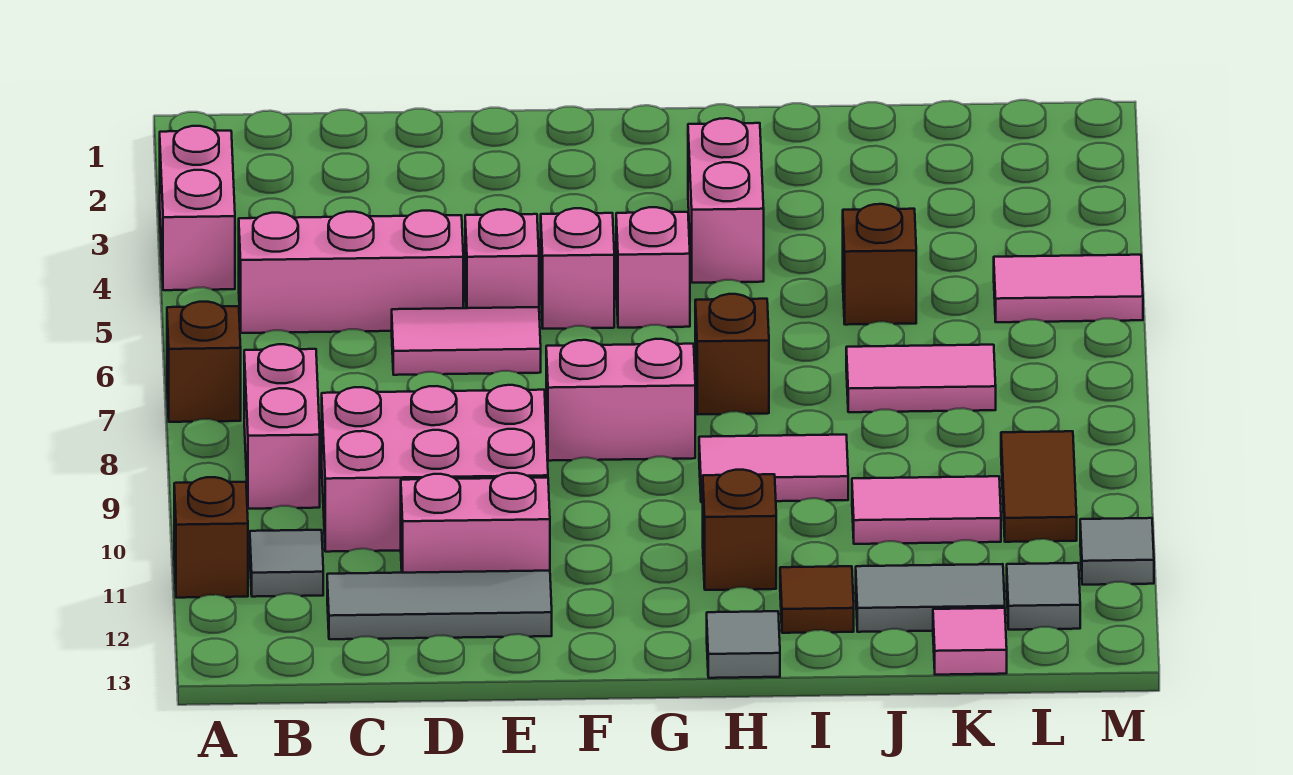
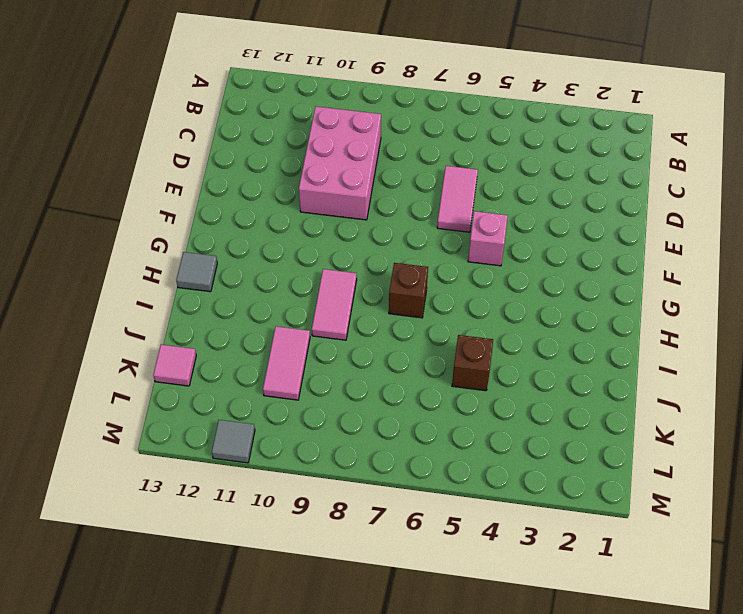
none -> pink brick A3:A4 level 1
none -> brown brick A7 level 1
none -> brown brick A11 level 1

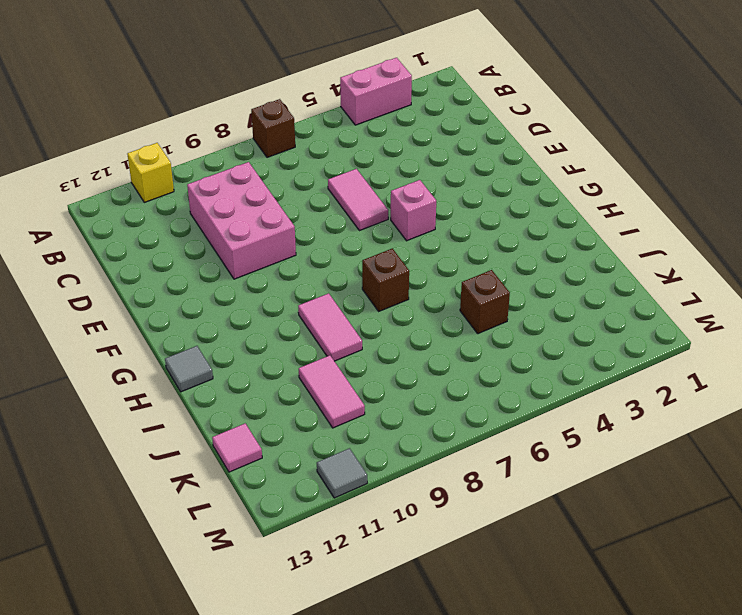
yellow brick A11 level 1 -> brown brick A11 level 1
none -> pink brick B5:D5 level 1
none -> pink brick B8:B9 level 1
none -> grey tile B11 level 1

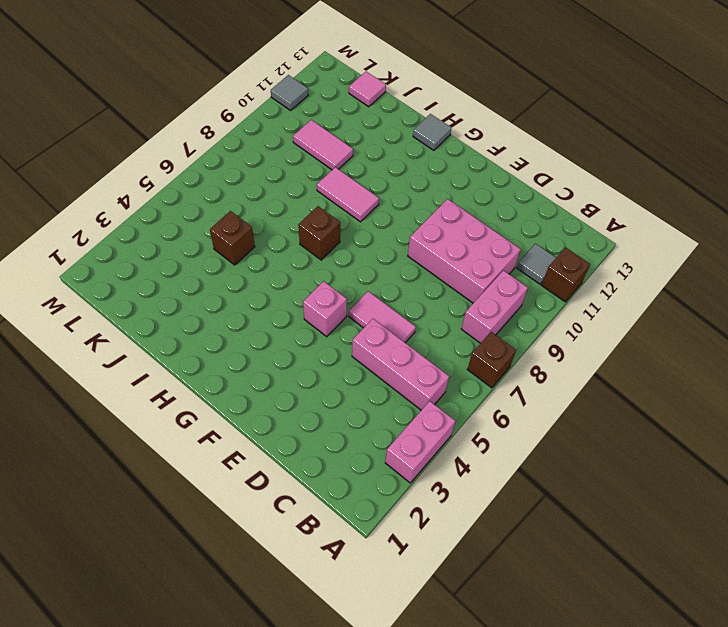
none -> grey tile C12:E12 level 1
none -> pink brick D11:E11 level 1
none -> pink brick E5 level 1

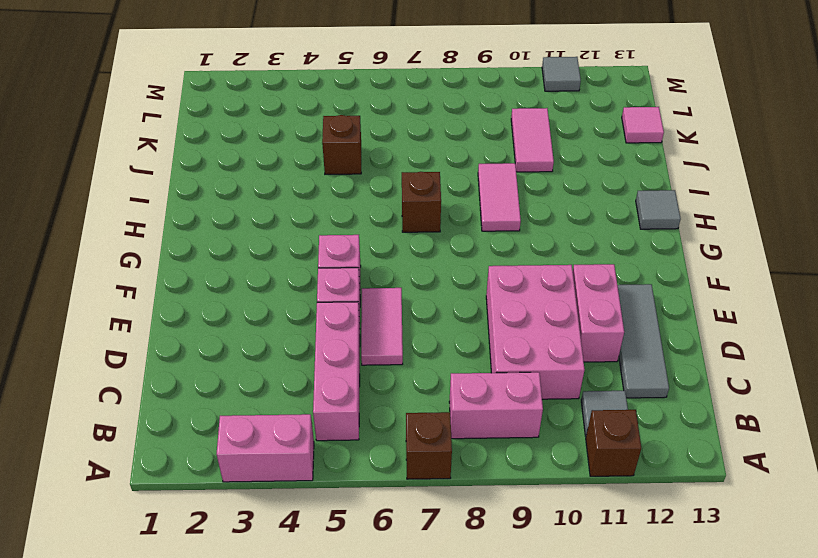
none -> pink brick F8:G8 level 1
none -> pink brick G5 level 1
none -> pink brick H3:H4 level 1

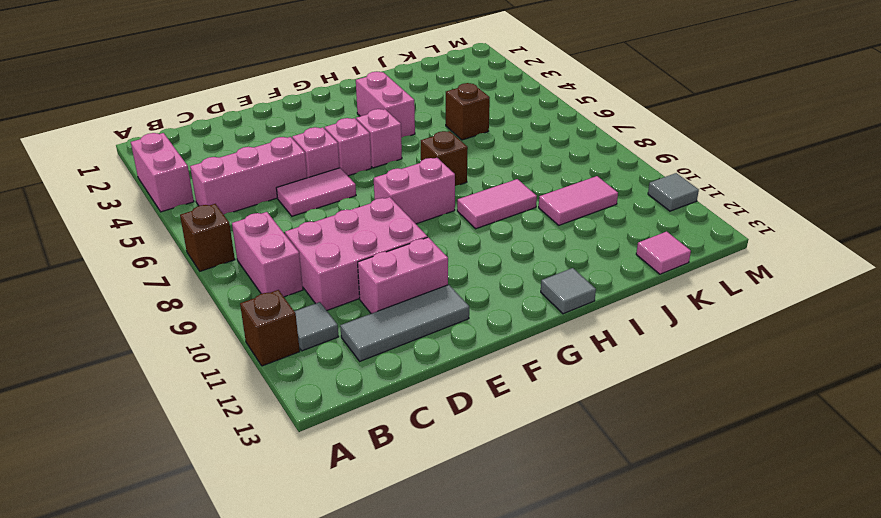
none -> brown brick H11 level 1
none -> brown tile I12 level 1
none -> pink tile J7:K7 level 1

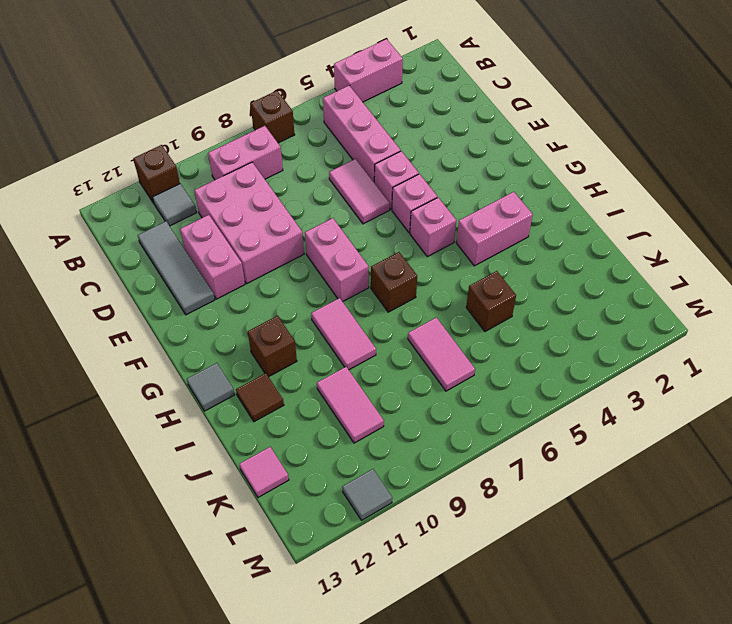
none -> grey tile J12:K12 level 1
none -> pink tile L5:M5 level 1
none -> brown tile L9:L10 level 1

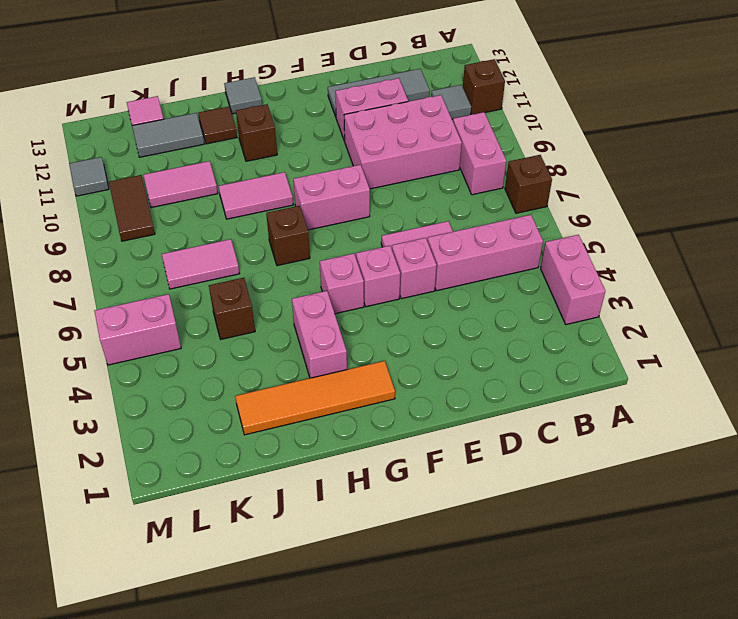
orange tile G2:J2 level 1 -> none
pink brick L5:M5 level 1 -> pink tile L5:M5 level 1
none -> grey tile L12 level 1

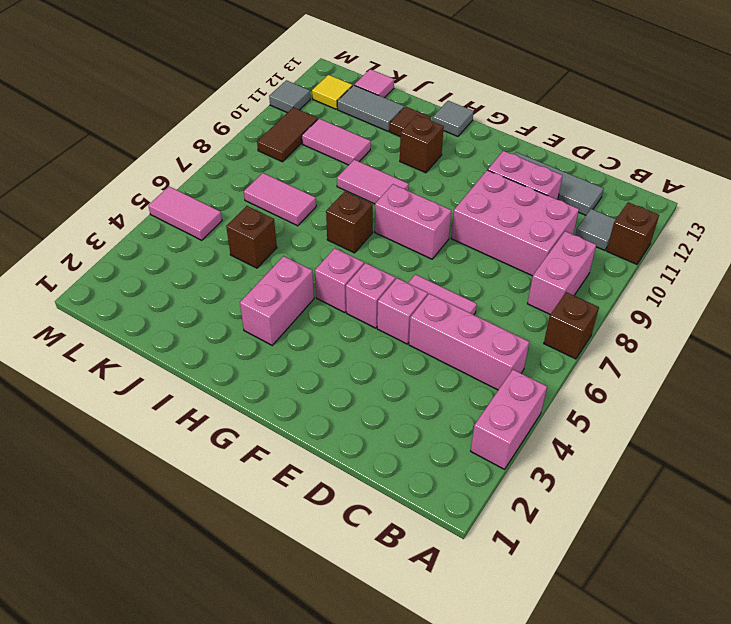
yellow tile L12 level 1 -> grey tile L12 level 1

